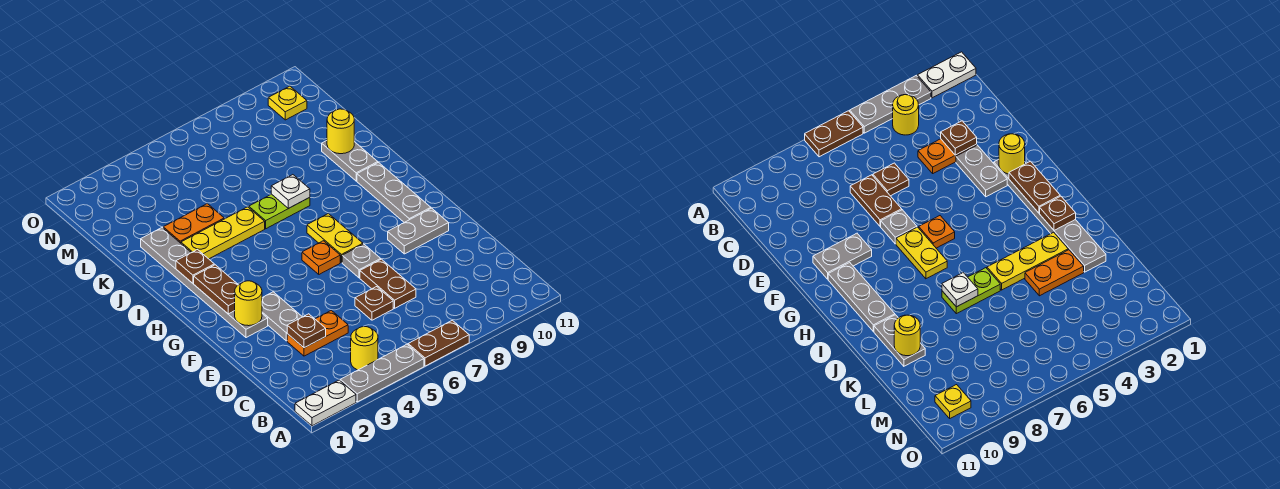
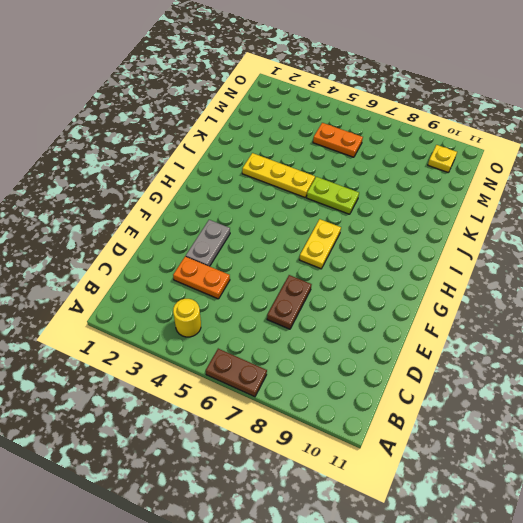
orange plate M5:M6 level 1 -> orange plate K3:K4 level 1
none -> white plate A1:A2 level 1
none -> grey plate A3:A5 level 1
none -> brown plate D6 level 1

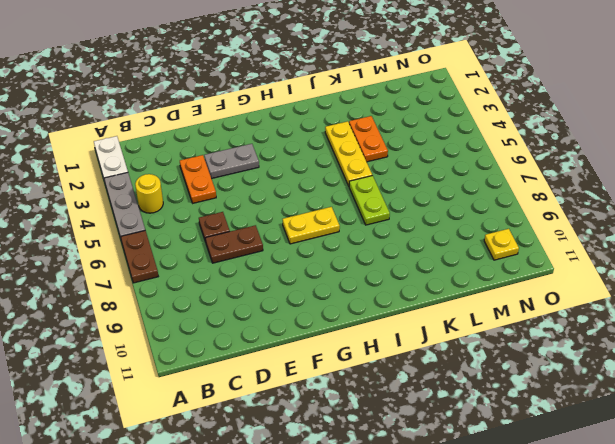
none -> grey plate F2:K2 level 1
none -> grey plate F7 level 1
none -> grey plate F9:F10 level 1

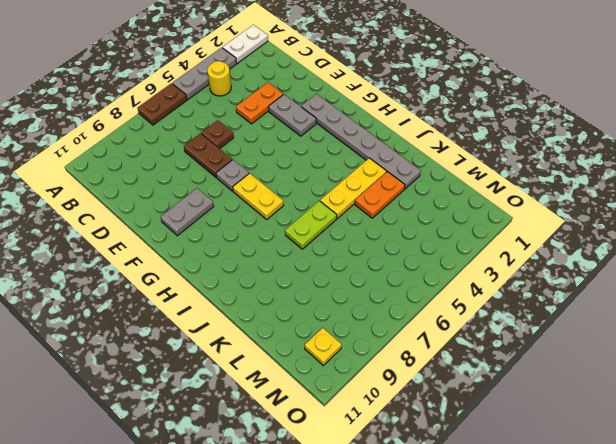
none -> orange plate G6 level 1
none -> grey plate G10:I10 level 1
none -> grey plate J10:K10 level 1

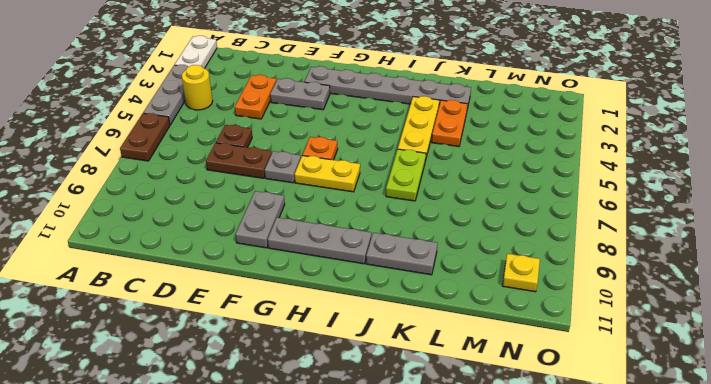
none -> brown plate D3 level 2
none -> yellow round brick F2 level 2
none -> brown plate G2:H2 level 2

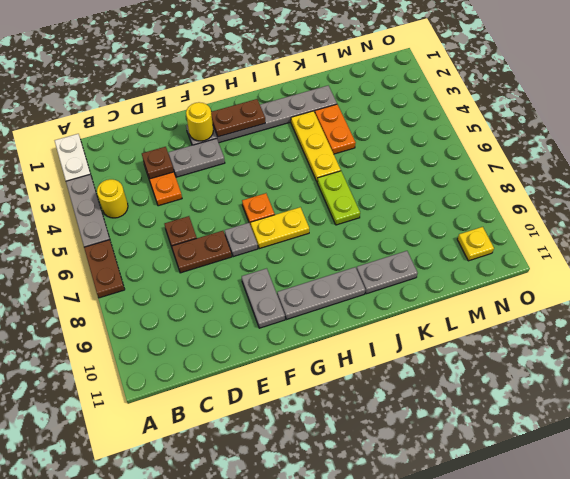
none -> brown plate I2 level 2
none -> white plate J7 level 2
none -> yellow round brick K10 level 2

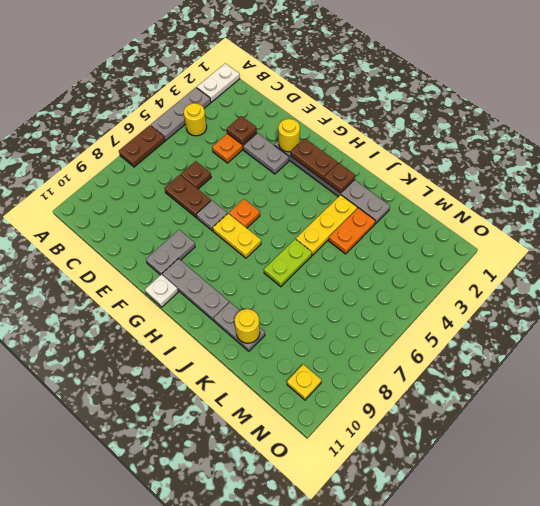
white plate G11 level 1 -> white plate J7 level 2

